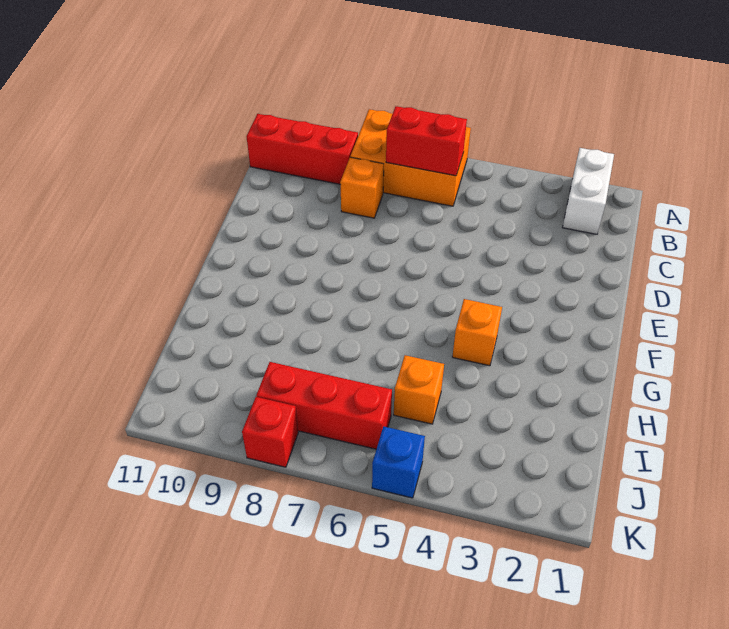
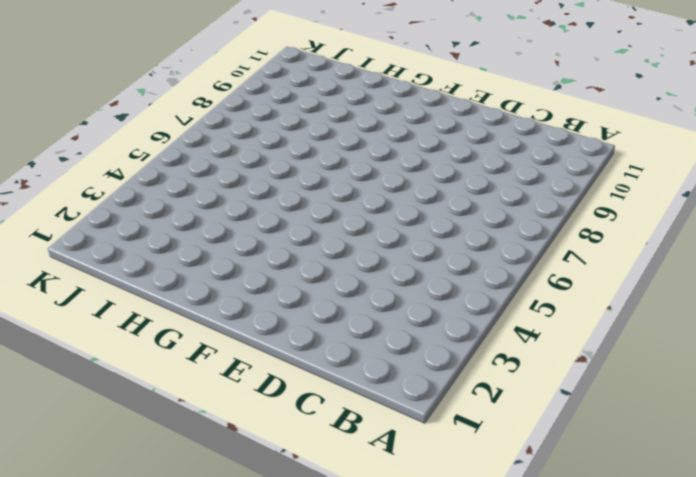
none -> white brick A2:B2 level 1
none -> orange brick A6:B8 level 1

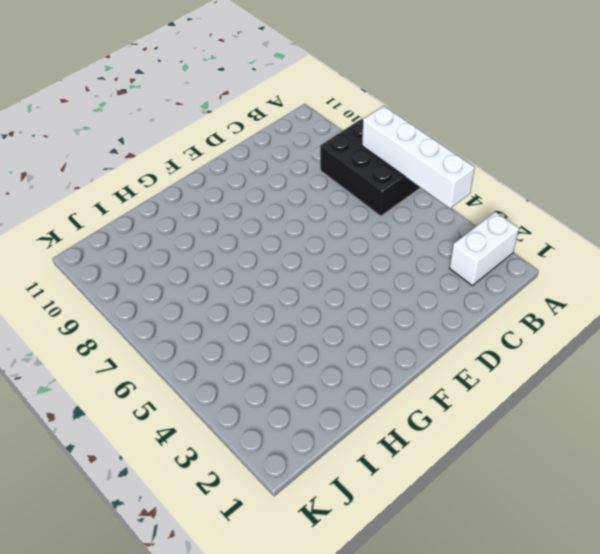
white brick A4:A7 level 2 -> none
black brick A6:B8 level 1 -> orange brick A6:B8 level 1
none -> red brick B9:B11 level 1
none -> orange brick C8 level 1

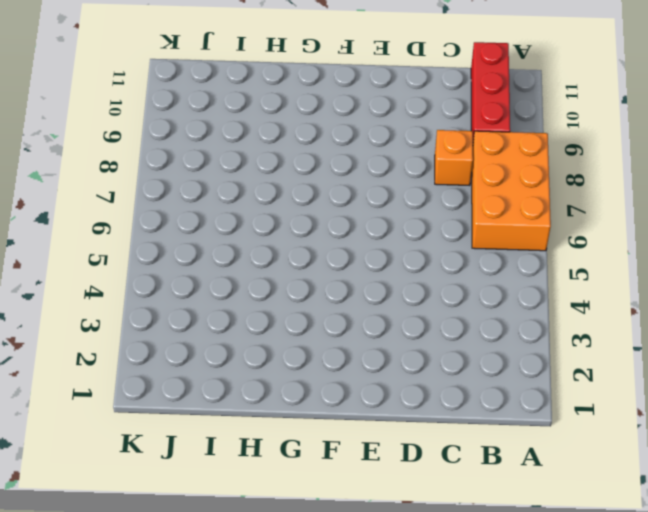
none -> white brick A2:B2 level 1
none -> orange brick G4 level 1

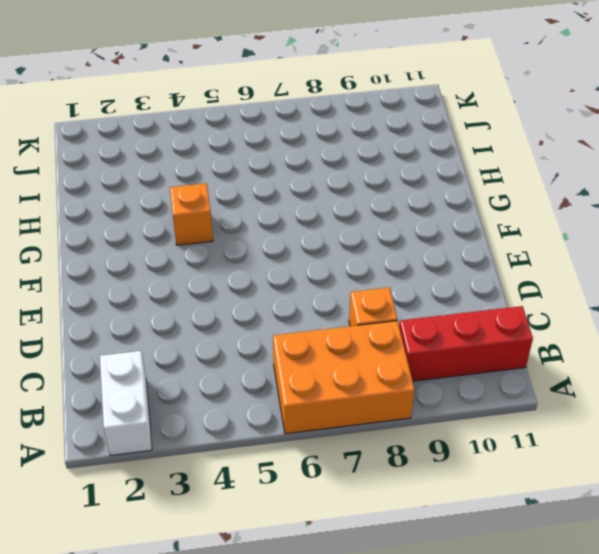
none -> orange brick I5 level 1
none -> red brick J6:J8 level 1

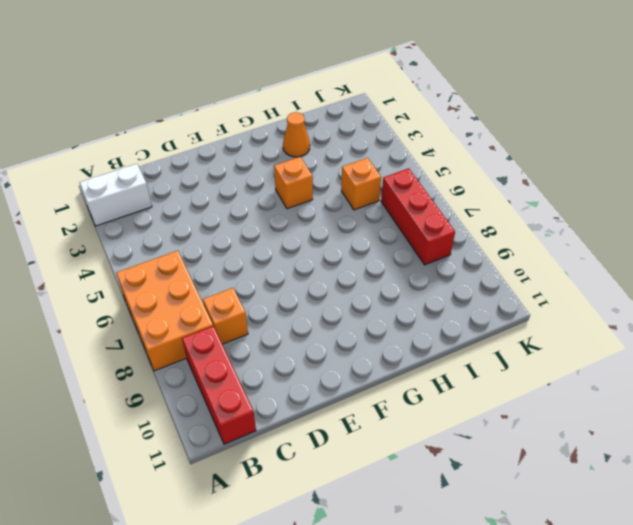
orange cone H2 level 1 -> none
none -> blue brick K5 level 1
none -> red brick K8 level 1

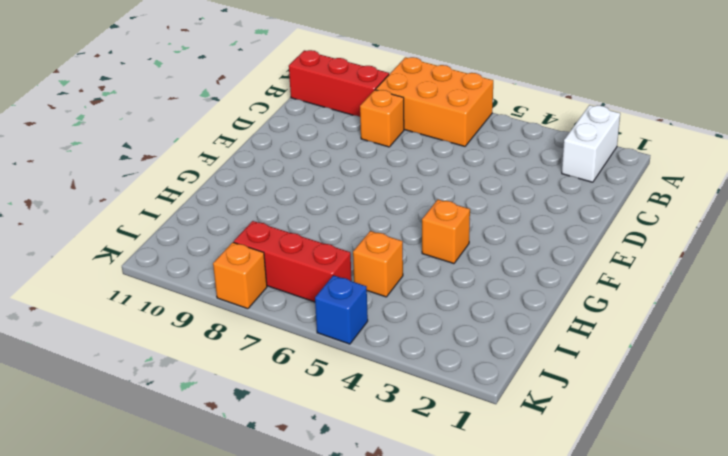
orange brick K8 level 1 -> red brick K8 level 1
none -> red brick B6:B7 level 2

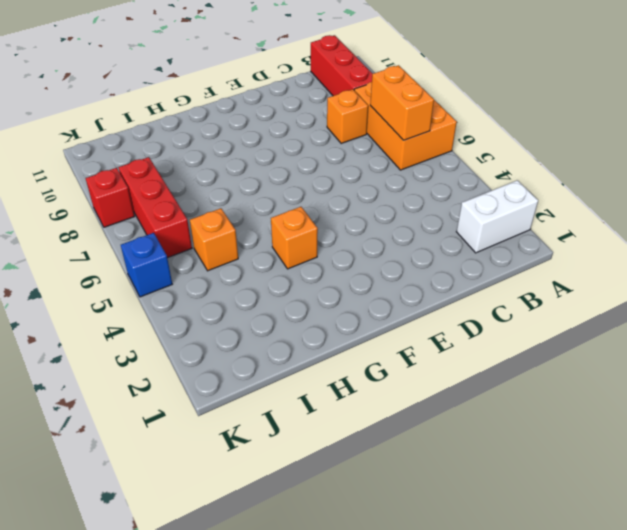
orange brick B6:B7 level 2 -> red brick B6:B7 level 2

